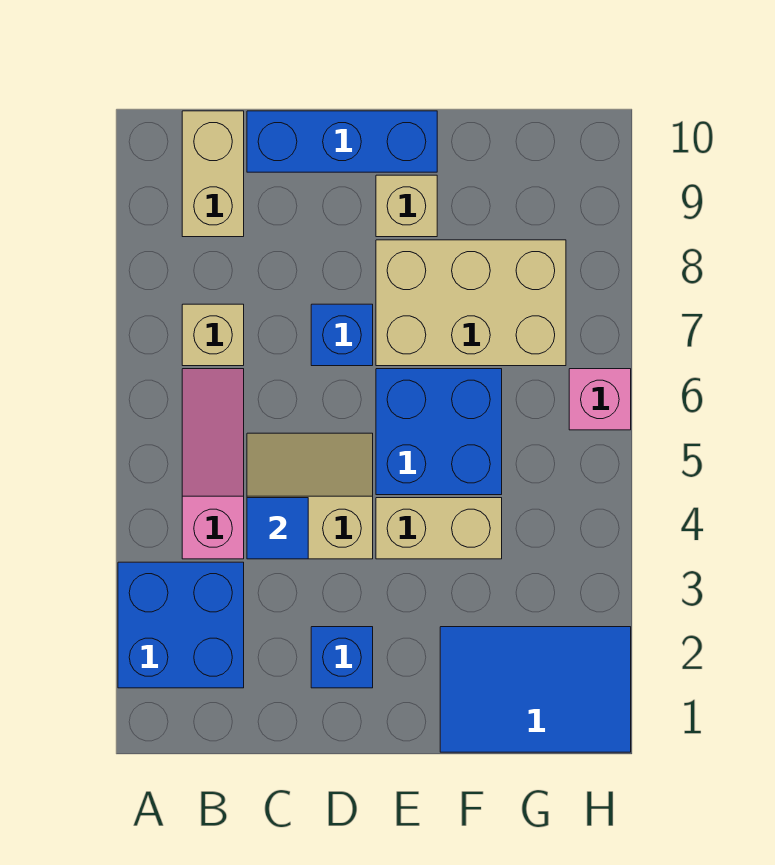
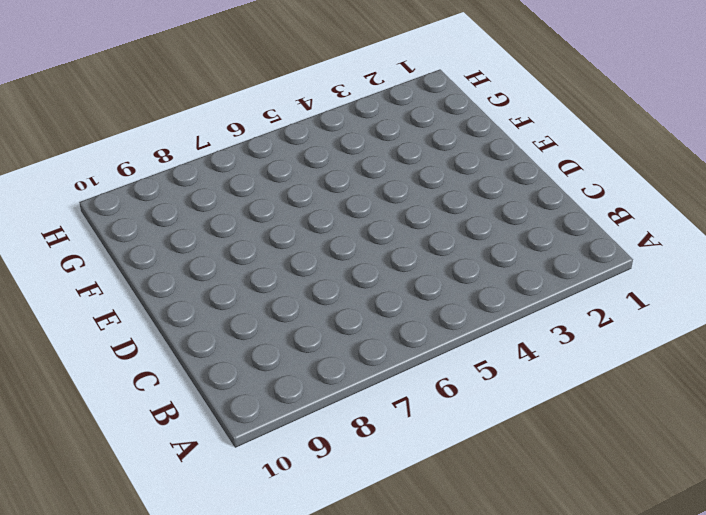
none -> blue brick A2:B3 level 1
none -> pink slope B4:B6 level 1 top 4
none -> tan brick B7 level 1

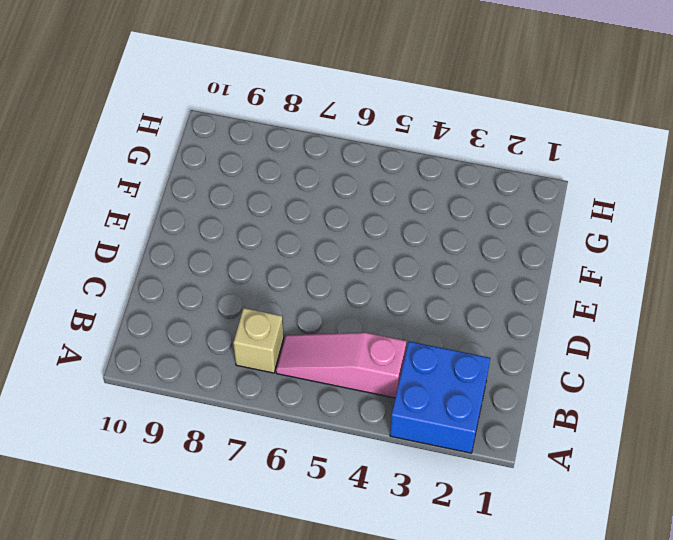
none -> tan brick B9:B10 level 1
none -> tan slope C4:D5 level 1 top 4
none -> blue brick C10:E10 level 1

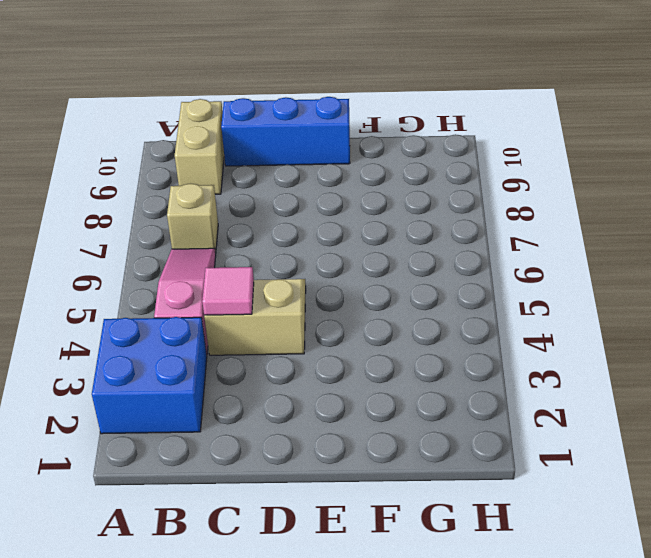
pink tile C4 level 2 -> blue tile C4 level 2
none -> blue brick D2 level 1
none -> blue brick D7 level 1
none -> tan brick E4:F4 level 1

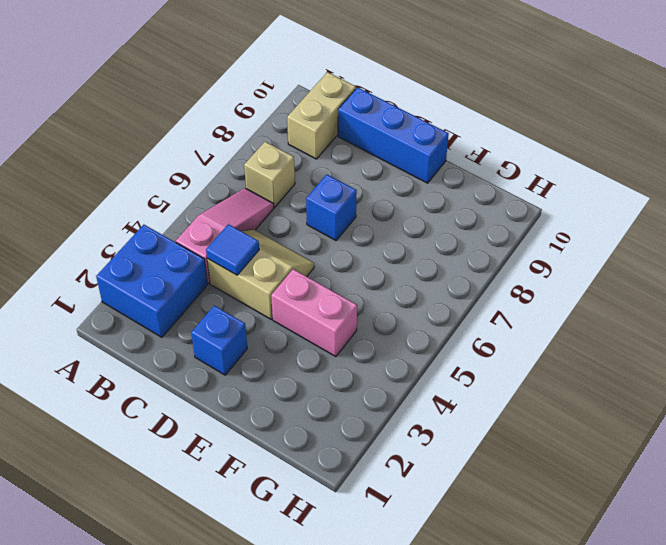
pink brick E4:F4 level 1 -> tan brick E4:F4 level 1
none -> blue brick E5:F6 level 1
none -> tan brick E7:G8 level 1
none -> tan brick E9 level 1

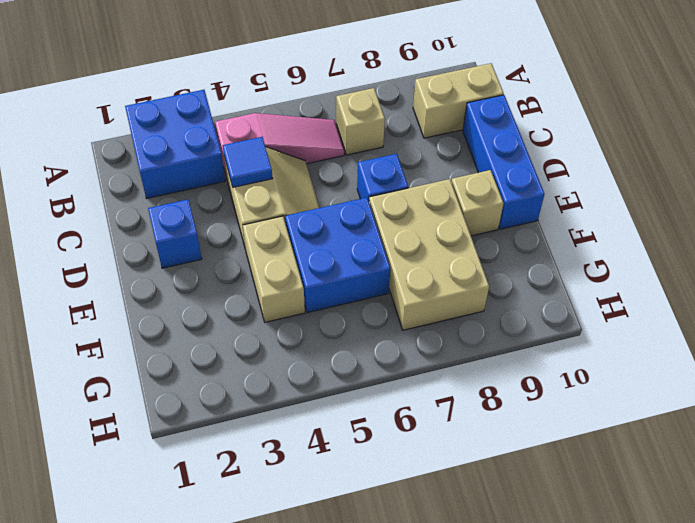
none -> blue tile F1:H2 level 1
none -> pink brick H6 level 1

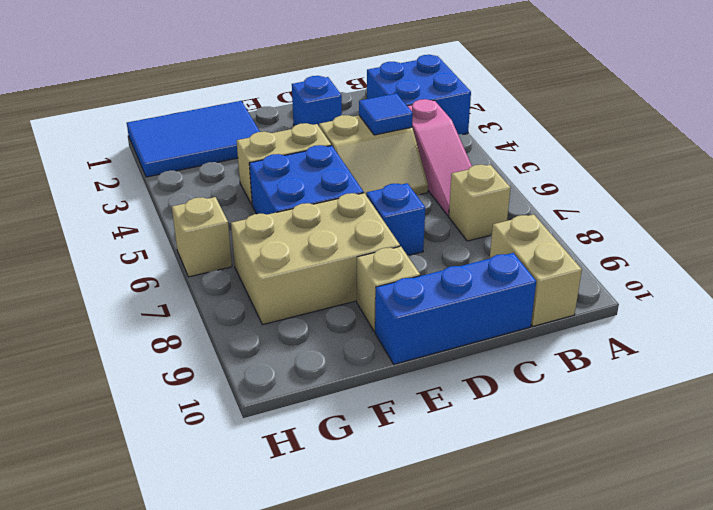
tan brick H6 level 1 -> pink brick H6 level 1

